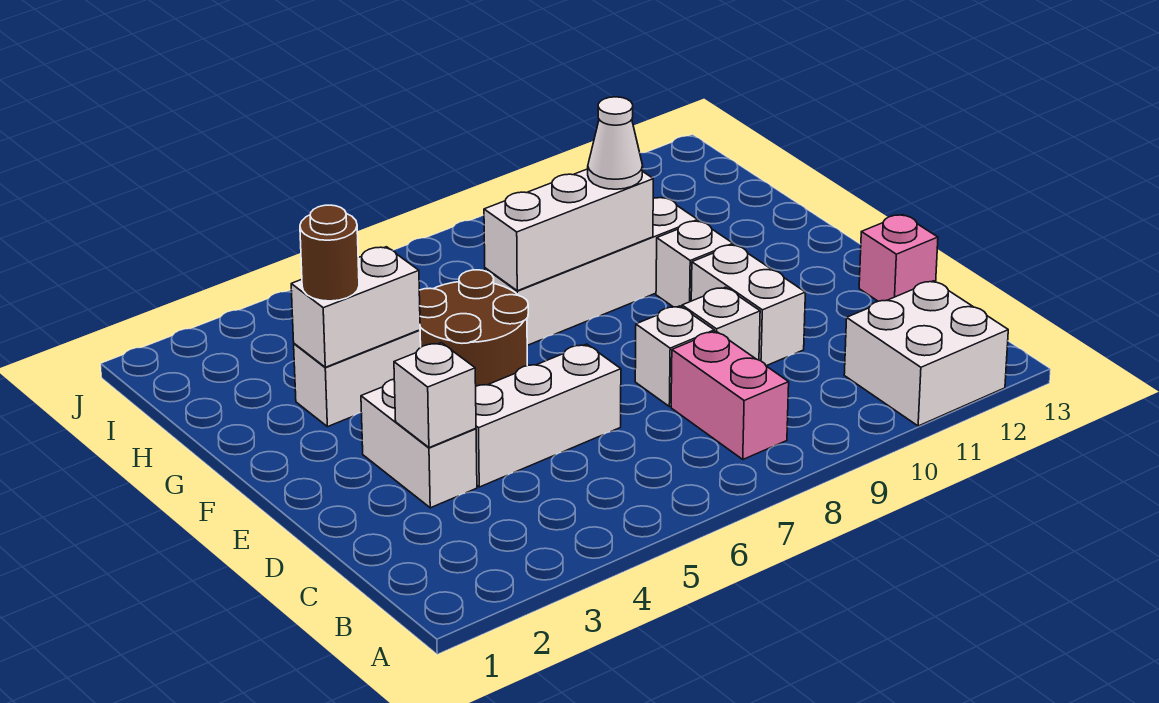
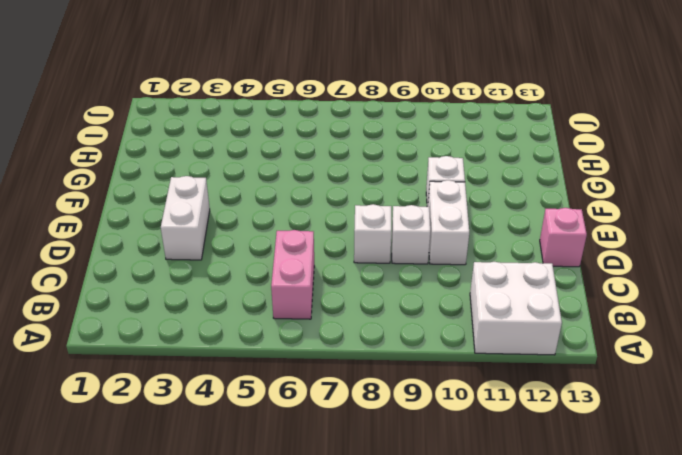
pink brick B6:C6 level 1 -> pink brick B8:C8 level 1
none -> white brick D4:D6 level 1
none -> brown round brick F5:G6 level 1
none -> white brick G3:G4 level 1

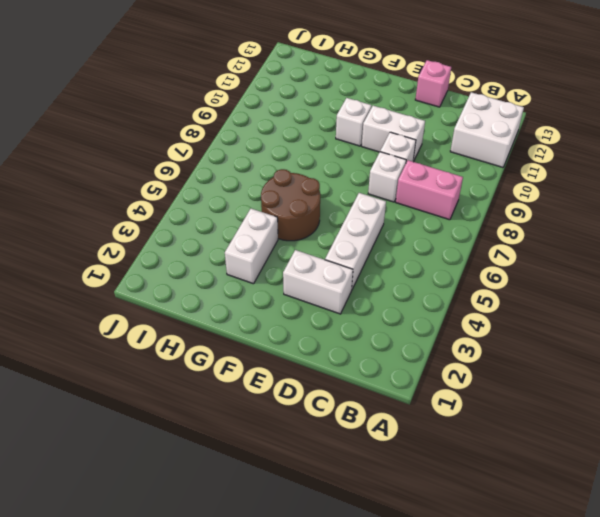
none -> white brick G7:G10 level 1
none -> white brick D3 level 2
none -> white brick G3:G4 level 2

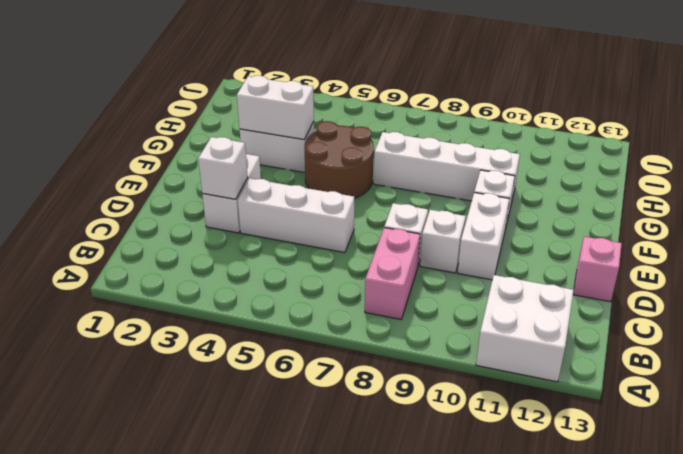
none -> white brick G7:G9 level 2
none -> brown round brick G3 level 3
none -> white cone G9 level 3

